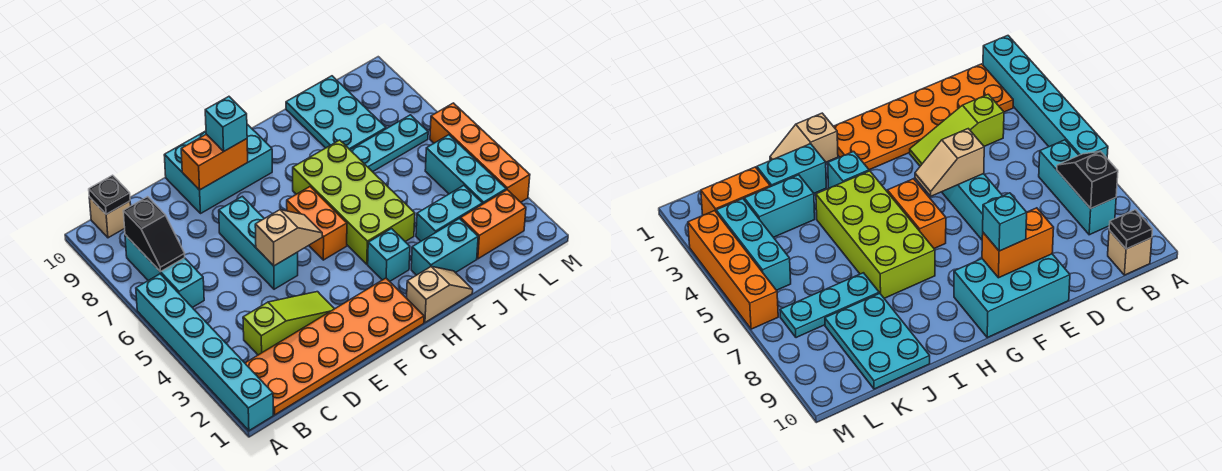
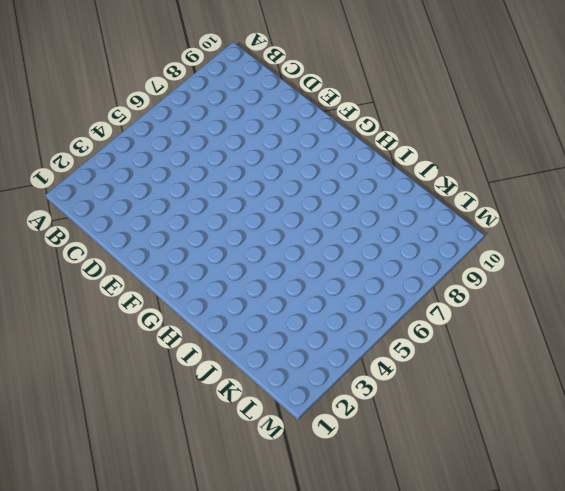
none -> cyan brick A1:A6 level 1
none -> orange plate B1:G2 level 1
none -> cyan brick B6:B8 level 1

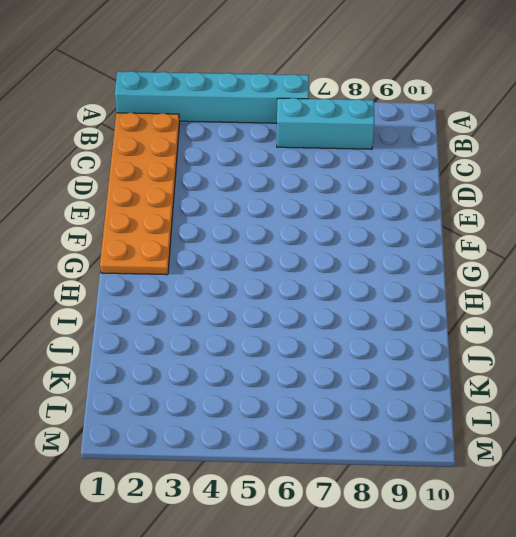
none -> tan brick B10 level 1
none -> lime slope C3:E3 level 1 top C
none -> cyan brick E5:E7 level 1

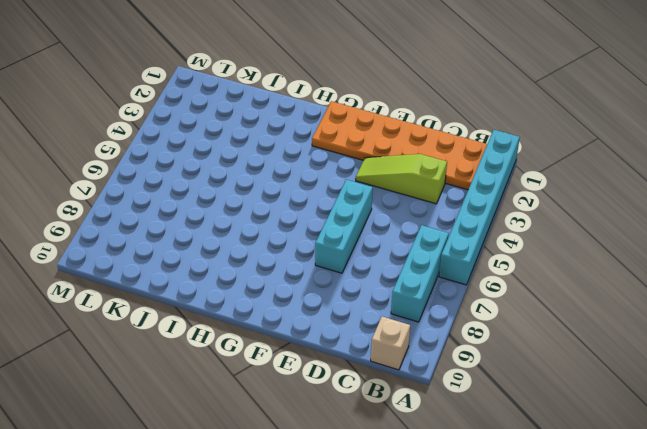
none -> cyan brick E9:G10 level 1
none -> orange brick G5:G6 level 1
none -> tan slope H1:I1 level 1 top H

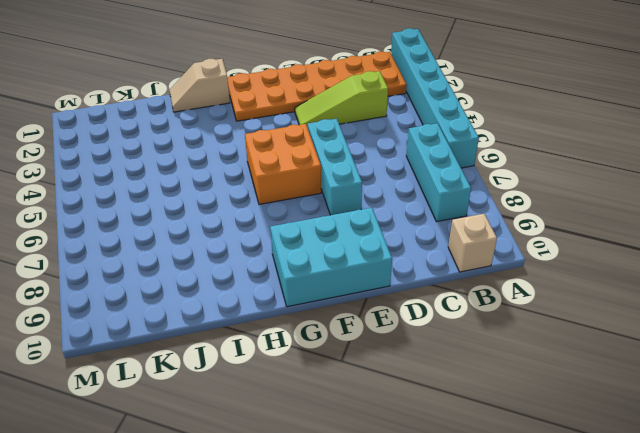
orange brick F5:G6 level 1 -> orange brick G5:G6 level 1
none -> cyan brick H3 level 1
none -> lime brick H4:I7 level 1
none -> cyan brick I2:J2 level 1

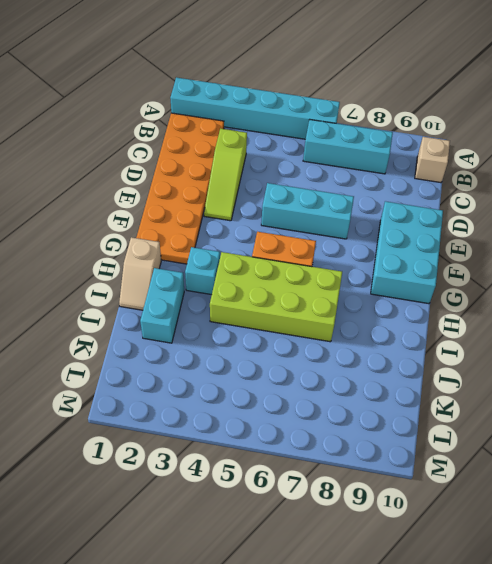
none -> cyan brick J3:K3 level 1
none -> cyan plate J7:L7 level 1
none -> cyan plate J8:K10 level 1

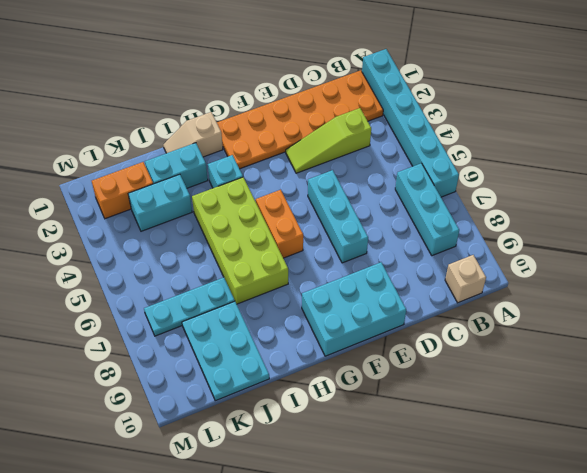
none -> cyan brick L3:L5 level 1
none -> orange brick M3:M6 level 1
none -> black slope B7:B8 level 2 top 8

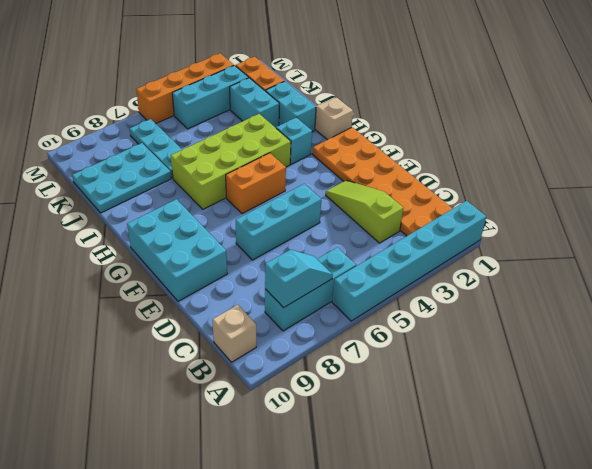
cyan slope B7:B8 level 2 top 8 -> black slope B7:B8 level 2 top 8
none -> black plate B10 level 2
none -> tan slope E5:F5 level 2 top E
none -> orange brick E9:F9 level 2

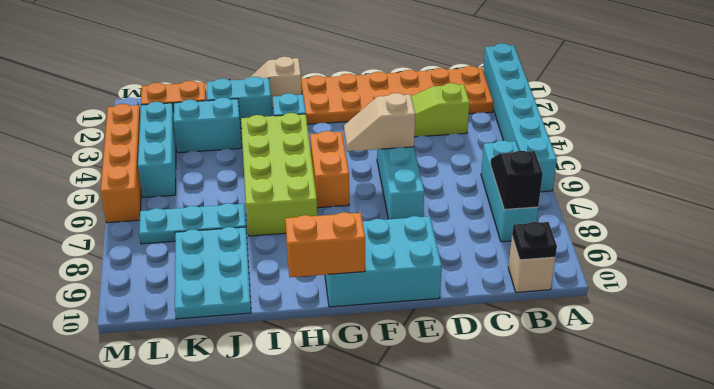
orange brick G10:H10 level 2 -> orange brick E9:F9 level 2
none -> cyan brick F9 level 3

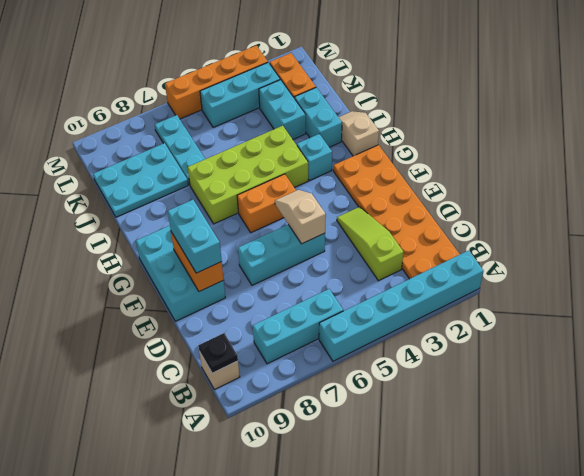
cyan brick E9:F9 level 3 -> cyan brick F9 level 3
none -> black slope B7:B8 level 2 top 8

